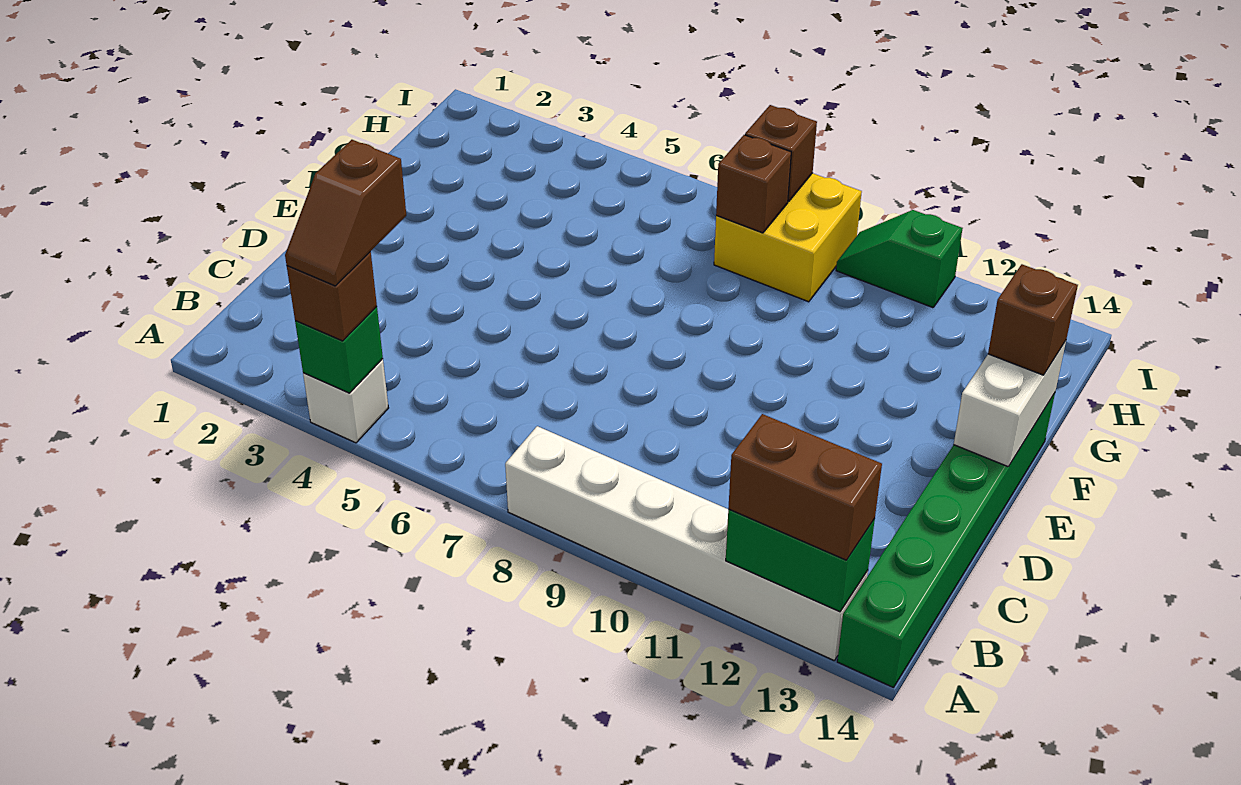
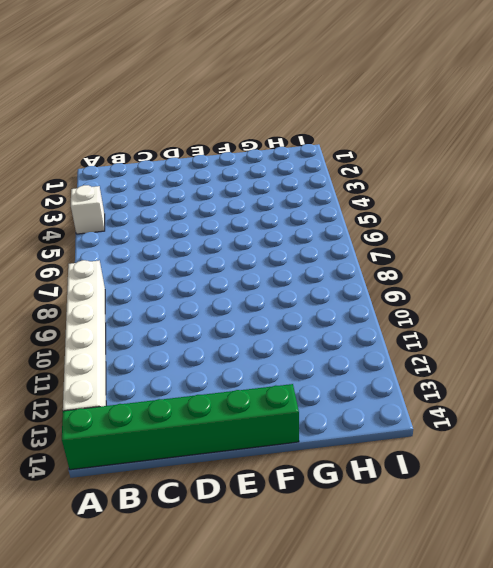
none -> yellow brick H8:I9 level 1
none -> green slope I10:I11 level 1 top 11
none -> green brick A4 level 2

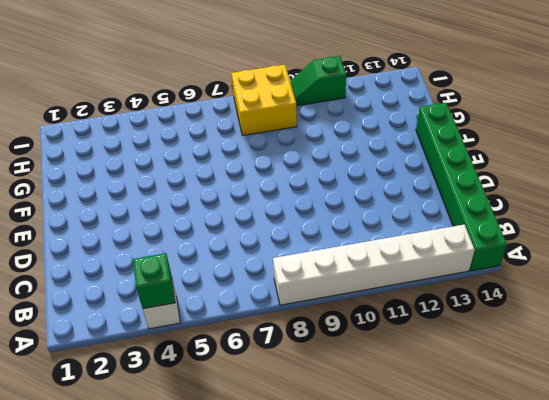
none -> green brick A12:A13 level 2
none -> white brick E14:F14 level 2
none -> brown brick H8 level 2

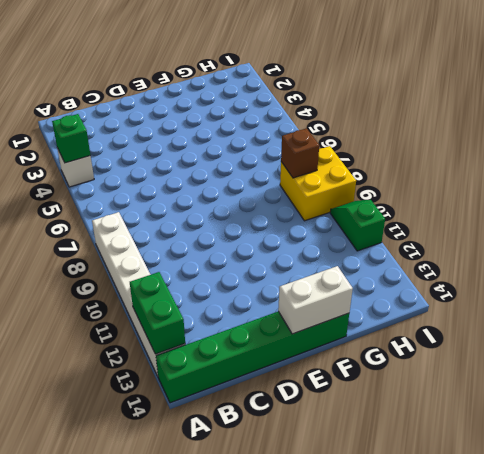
none -> brown brick I8 level 2
none -> brown brick A4 level 3
none -> brown brick A12:A13 level 3

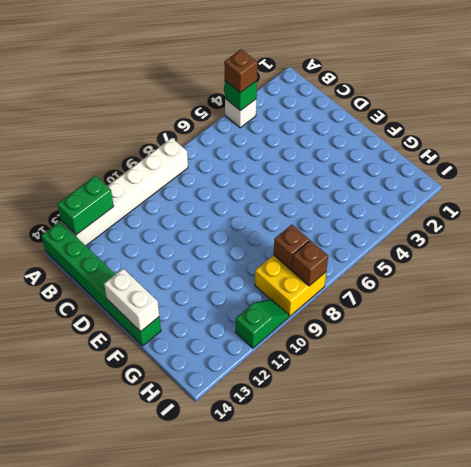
none -> brown brick A12:A13 level 3
none -> brown brick F14 level 3
none -> brown slope A4:B4 level 4 top B

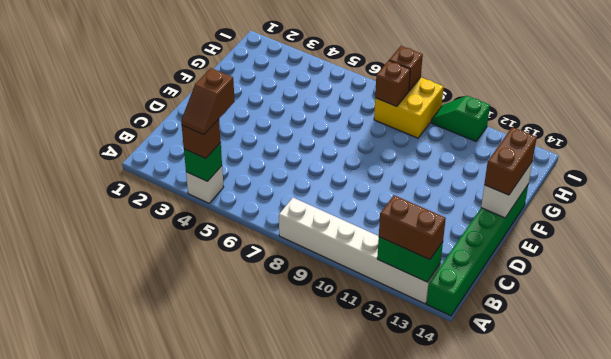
brown brick E14:F14 level 3 -> brown brick F14 level 3

